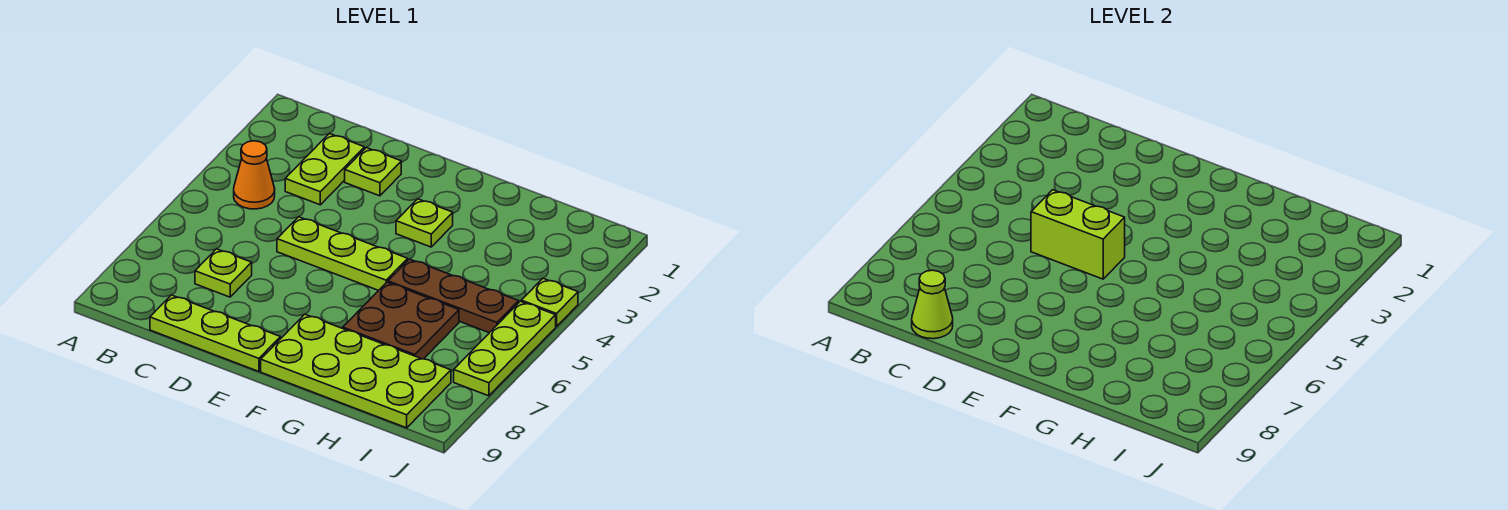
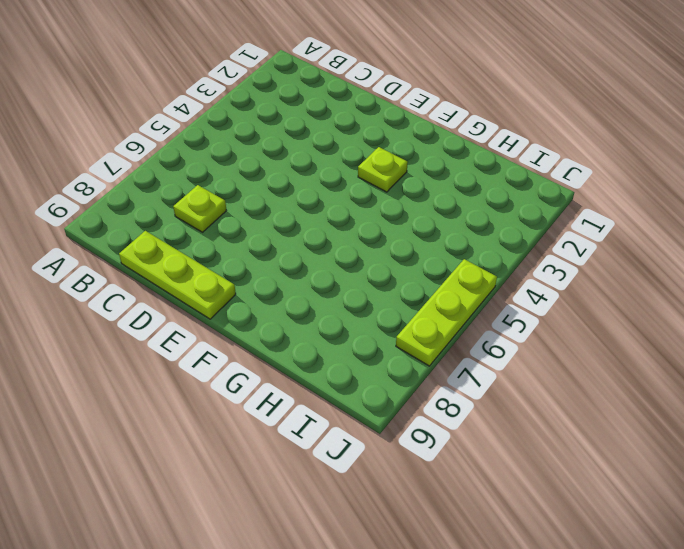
none -> orange cone B4 level 1
none -> lime plate C2:C3 level 1
none -> lime plate D2 level 1

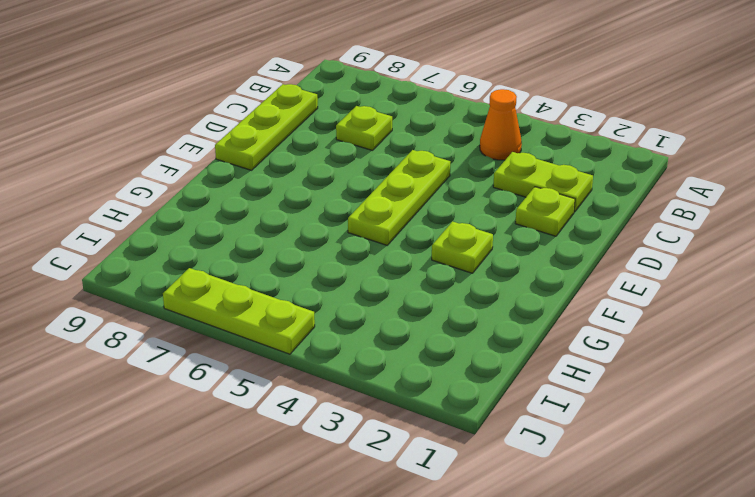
none -> lime plate F8:I9 level 1
none -> brown plate G5:I5 level 1
none -> brown plate G6:H7 level 1

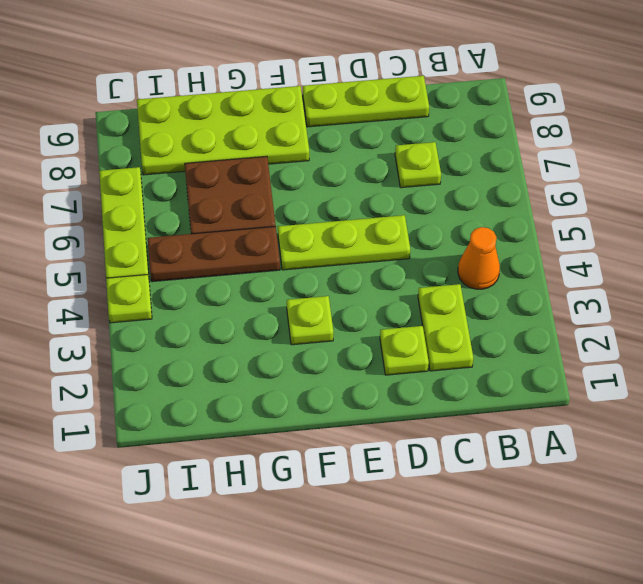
none -> lime cone C9 level 2
none -> lime brick D5:E5 level 2

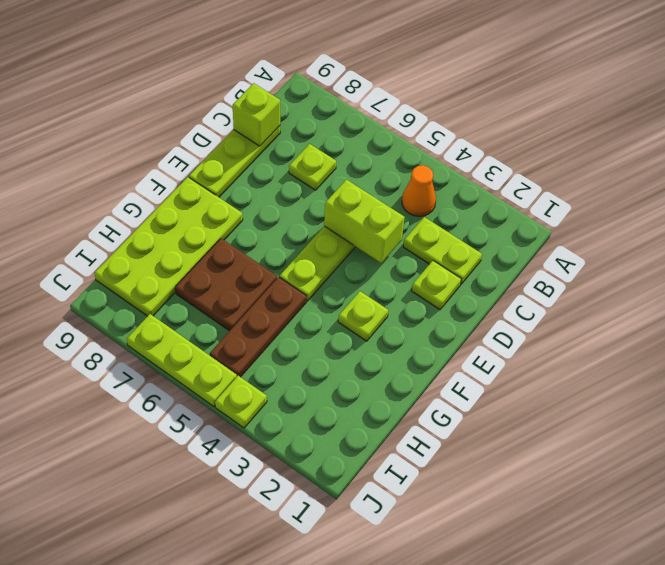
lime brick C9 level 2 -> lime cone C9 level 2
lime brick D4:D5 level 2 -> lime brick D5:E5 level 2

